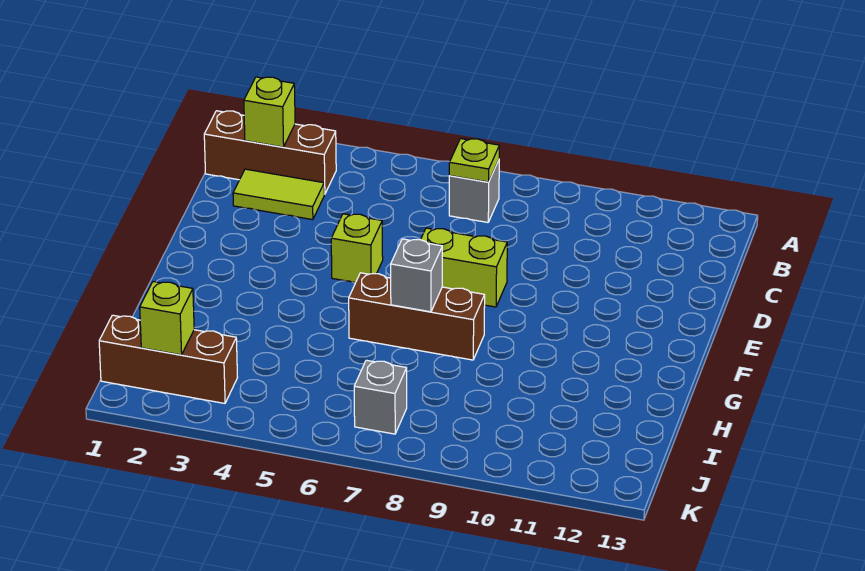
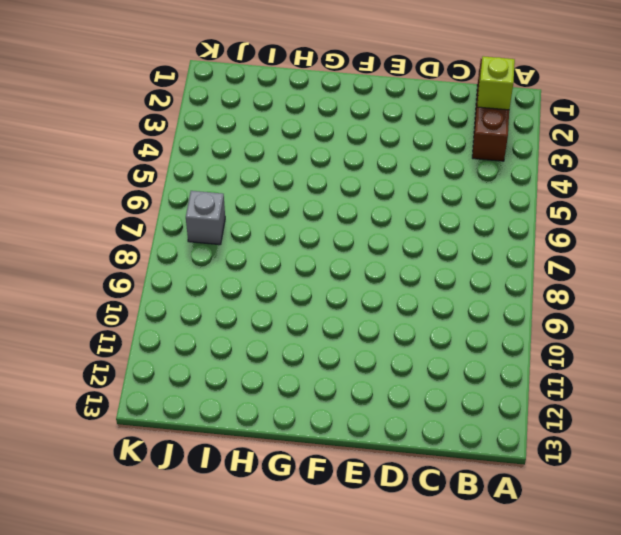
none -> grey brick B7 level 1
none -> lime tile C2:C3 level 1
none -> lime brick E5 level 1

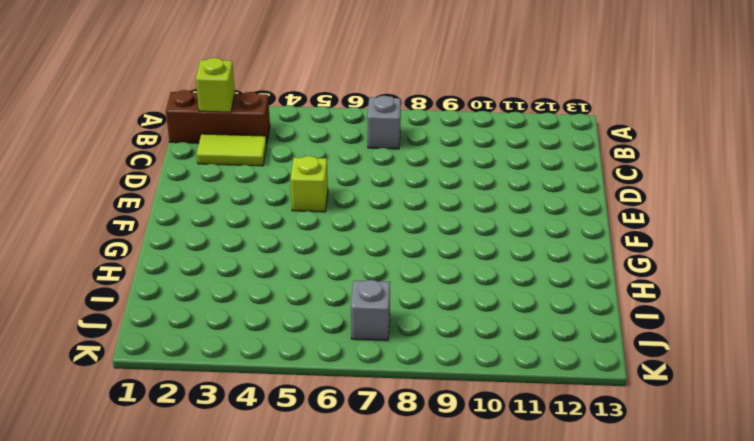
none -> lime brick E7:E8 level 1
none -> brown brick G6:G8 level 1
none -> brown brick J1:J3 level 1

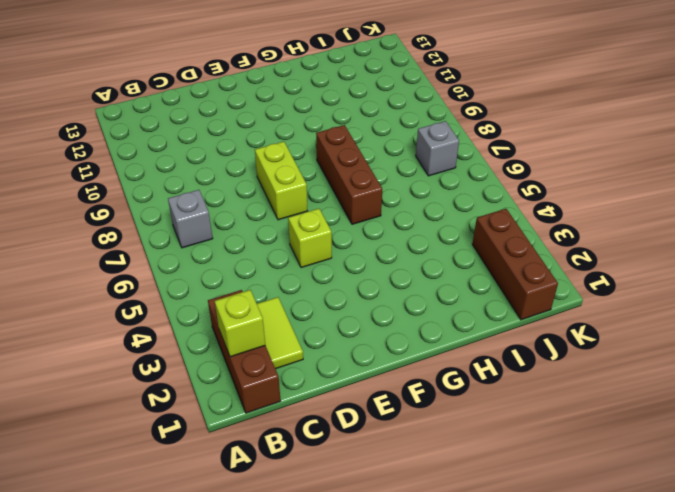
none -> lime plate B7 level 2
none -> grey brick G7 level 2
none -> lime brick J2 level 2

